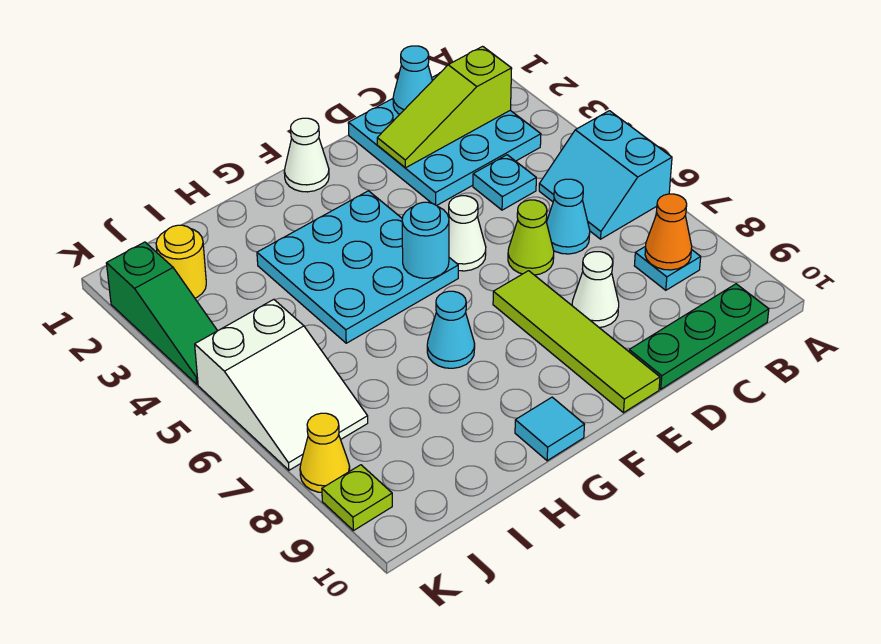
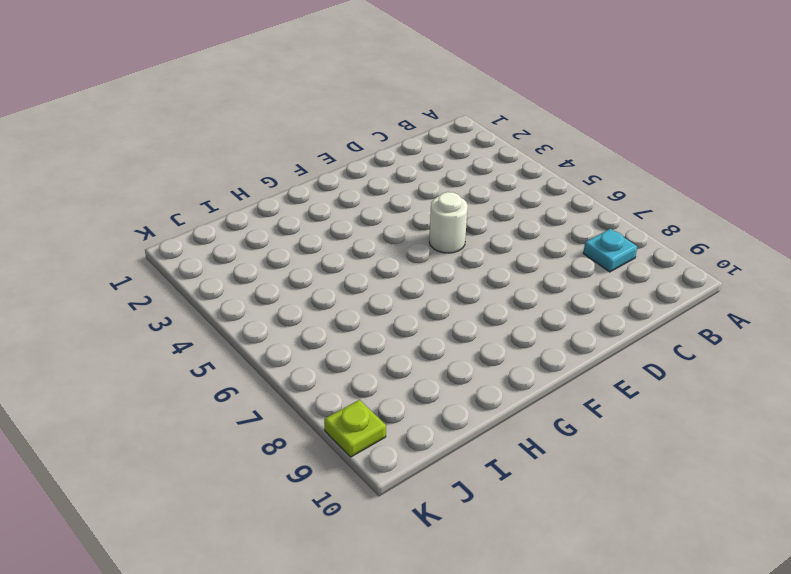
white round brick E5 level 1 -> white cone E5 level 1
none -> cyan slope A5:B6 level 1 top A
none -> cyan plate B1:D3 level 1
none -> green plate B10:D10 level 1

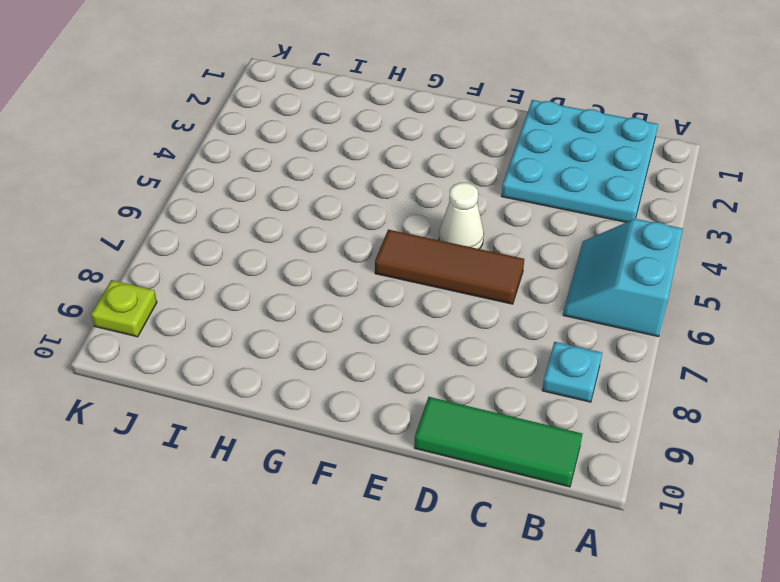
green tile B10:D10 level 1 -> green plate B10:D10 level 1
brown tile D6:F6 level 1 -> lime cone D6 level 1
none -> cyan plate C4 level 1
none -> cyan cone C6 level 1
none -> white cone D8 level 1

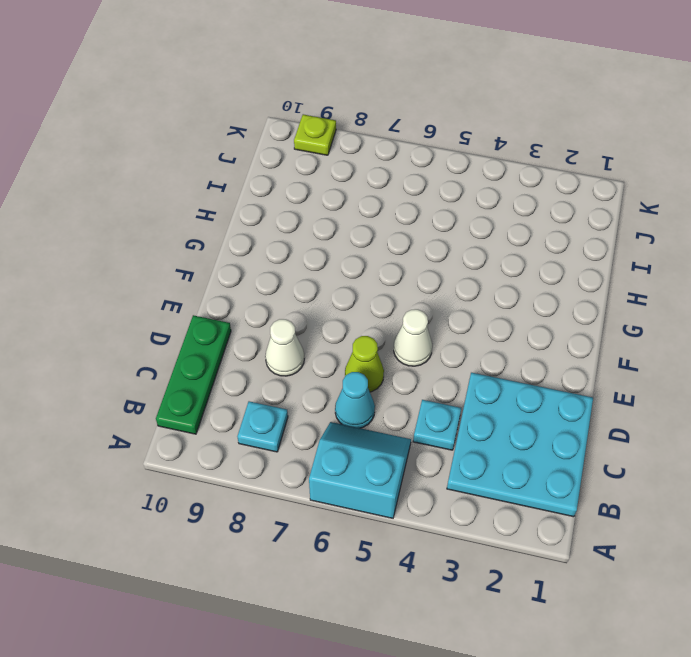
none -> lime tile E7:E10 level 1
none -> white cone F1 level 1
none -> cyan plate F3:H5 level 1

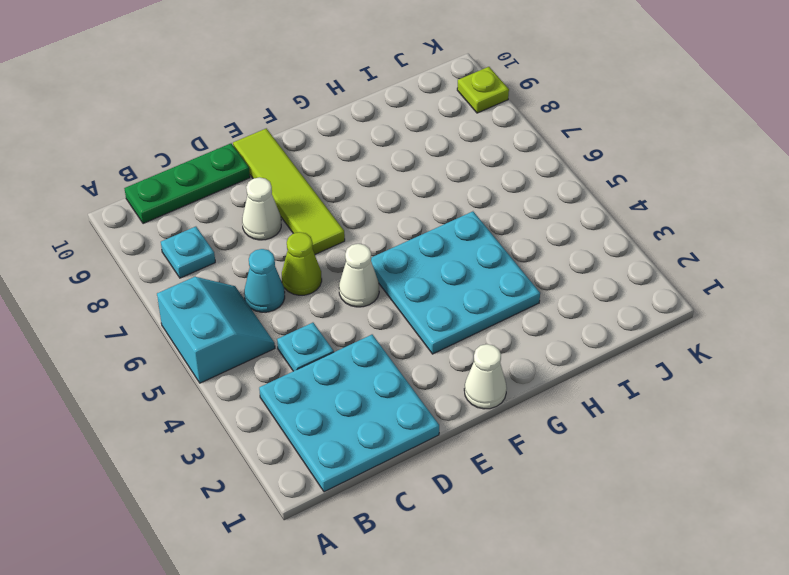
none -> cyan cone G7 level 1
none -> cyan tile G10 level 1
none -> yellow round brick J2 level 1

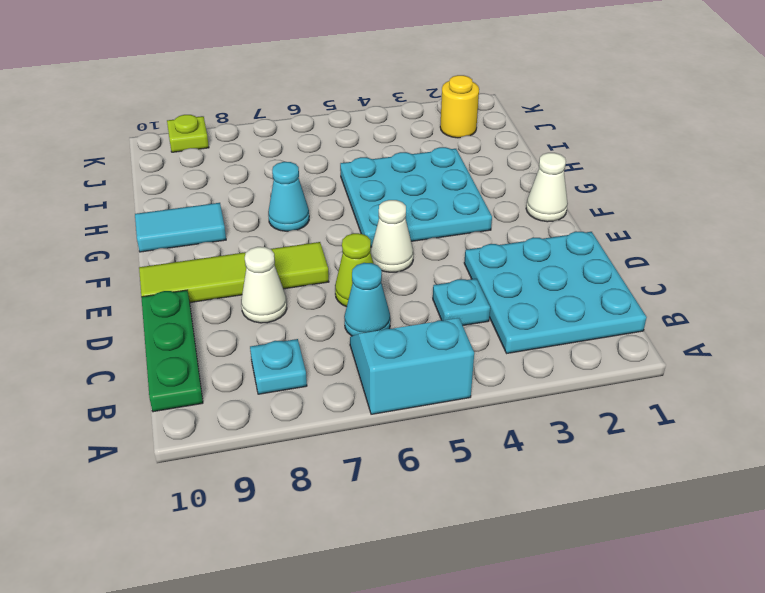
cyan tile G9:G10 level 1 -> cyan tile G10 level 1
none -> white slope J5:K7 level 1 top 5
none -> green slope K2:K4 level 1 top 2
none -> yellow cone K8 level 1

